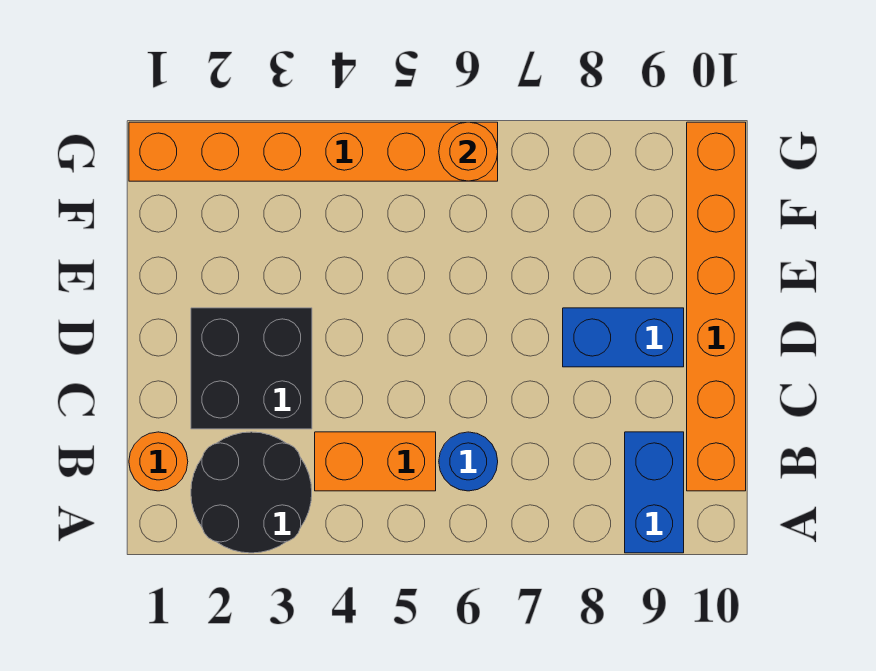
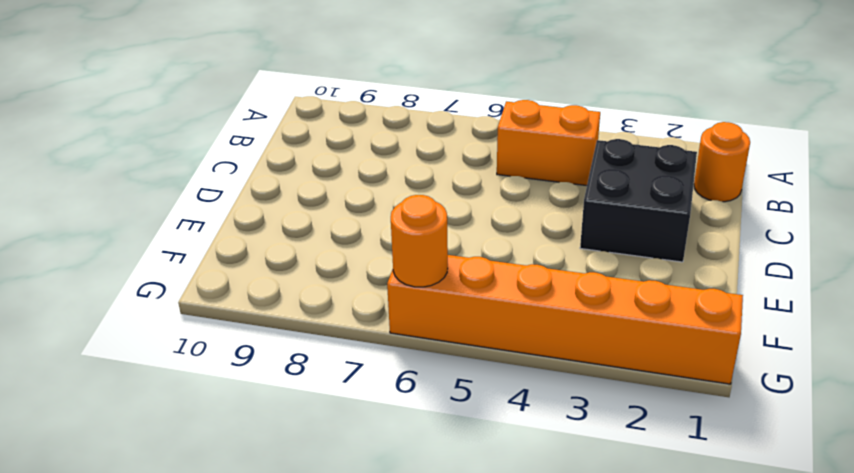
none -> black round brick A2:B3 level 1
none -> blue brick A9:B9 level 1

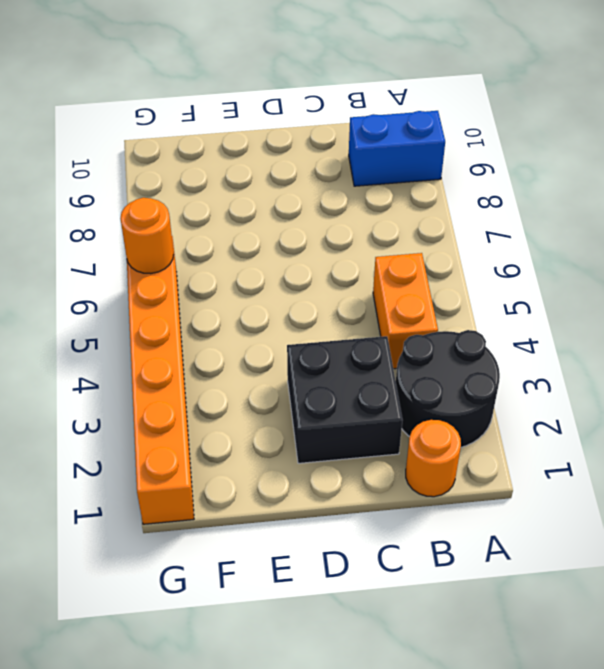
none -> blue round brick B6 level 1
none -> orange brick B10:G10 level 1

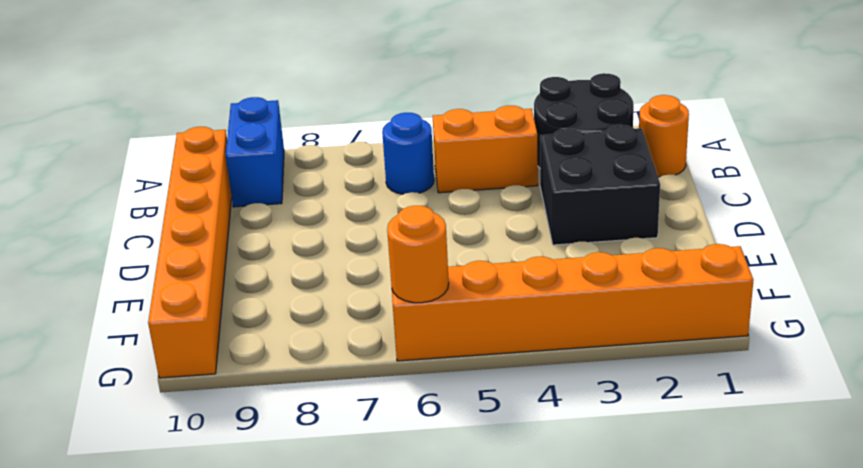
none -> blue brick D8:D9 level 1

